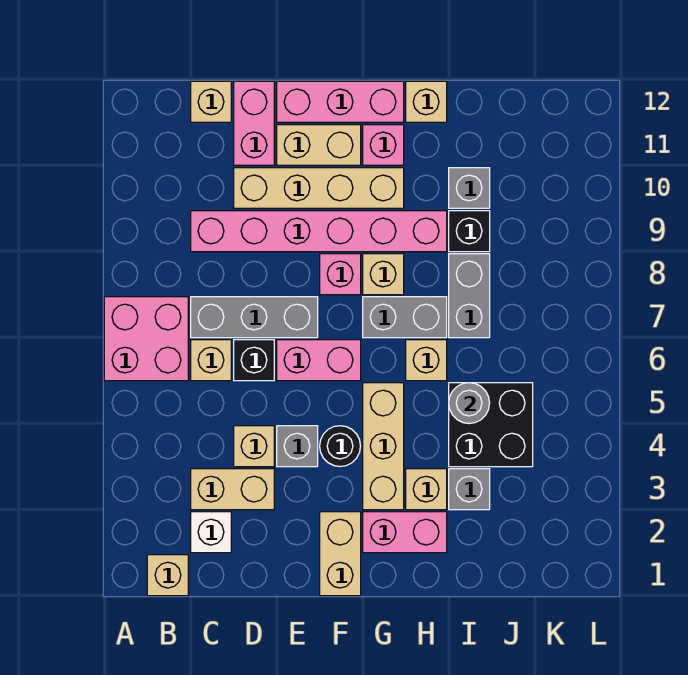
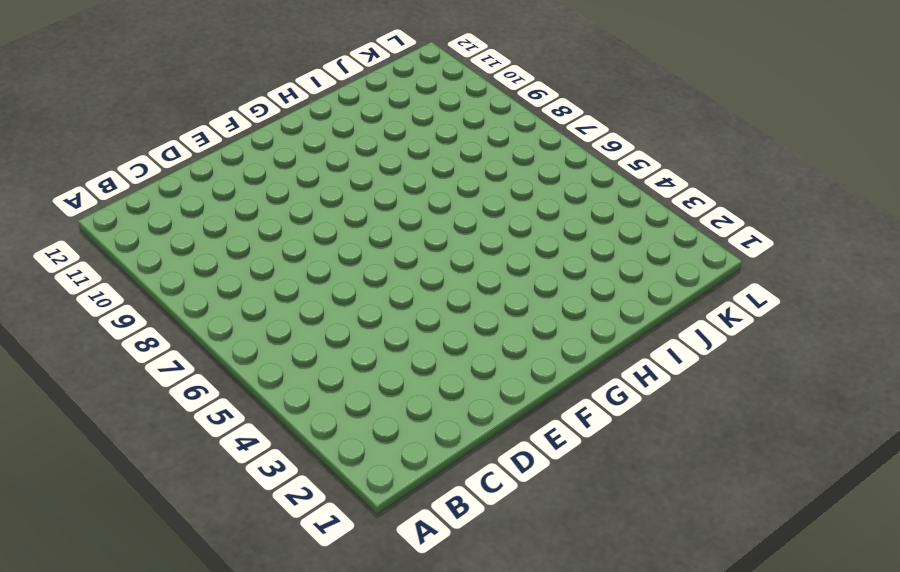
none -> pink brick A6:B7 level 1
none -> tan brick B1 level 1
none -> white brick C2 level 1
none -> tan brick C3:D3 level 1

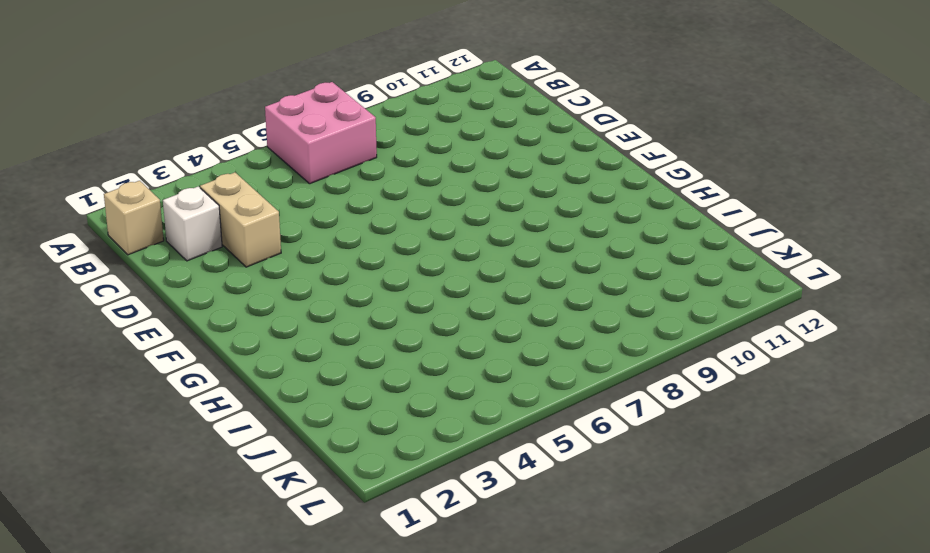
none -> tan brick C6 level 1
none -> grey brick C7:E7 level 1
none -> pink brick C9:H9 level 1
none -> tan brick C12 level 1

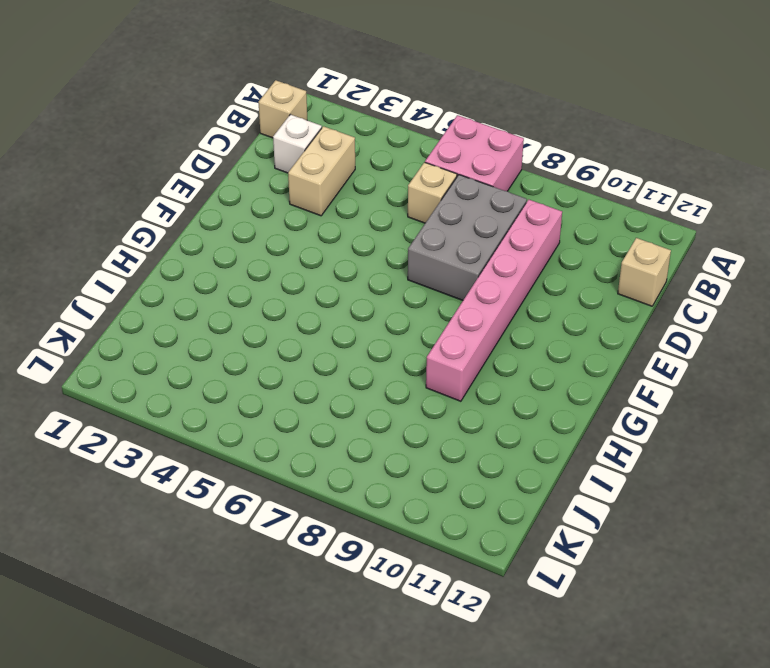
grey brick C7:E8 level 1 -> grey brick C7:E7 level 1
none -> tan brick D4 level 1
none -> black brick D6 level 1
none -> tan brick D10:G10 level 1
none -> pink brick D11:D12 level 1

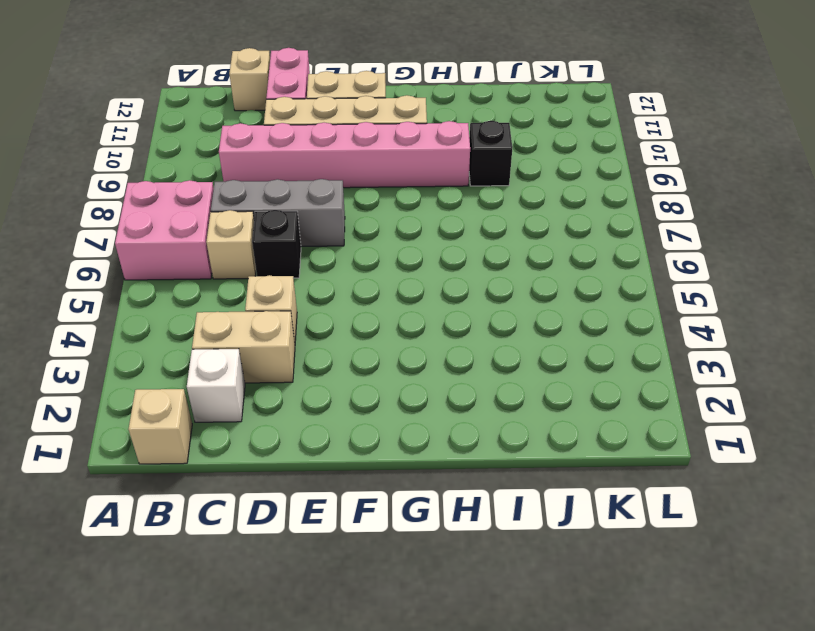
none -> grey brick E4 level 1
none -> pink brick E6:F6 level 1
none -> pink brick E12:G12 level 1
none -> tan brick F1:F2 level 1

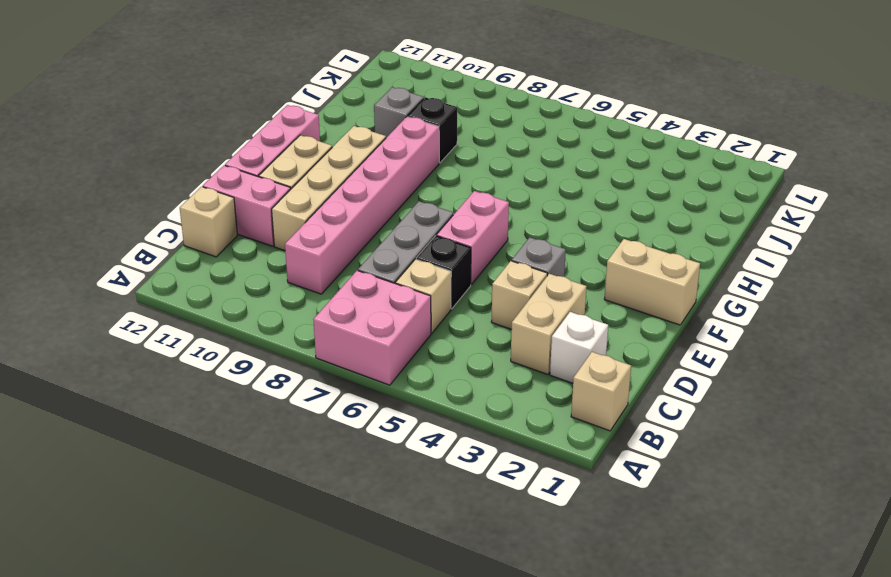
none -> black round brick F4 level 1
none -> pink brick F8 level 1
none -> pink brick G2:H2 level 1
none -> tan brick G3:G5 level 1

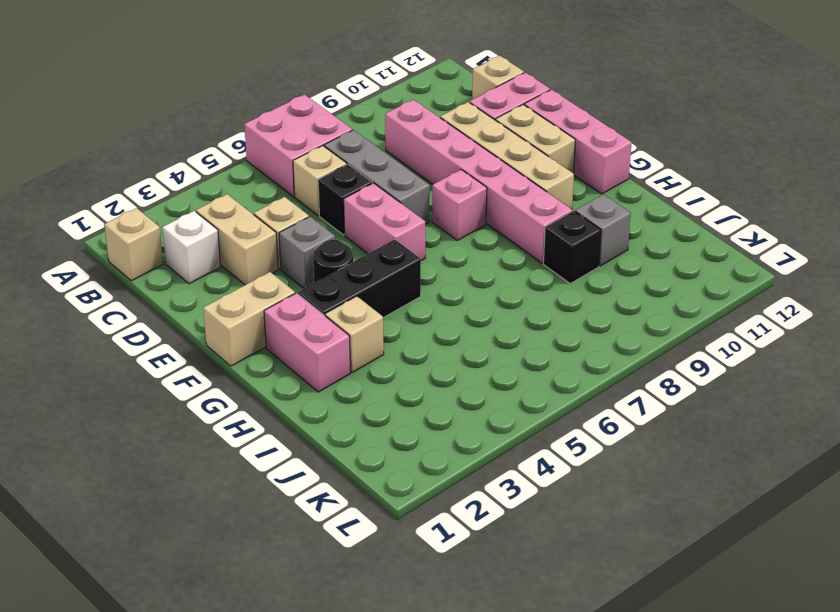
black brick G3:G5 level 1 -> tan brick G3:G5 level 1
none -> grey brick G7:H7 level 1
none -> tan brick G8 level 1
none -> pink brick G11 level 1
none -> tan brick H6 level 1

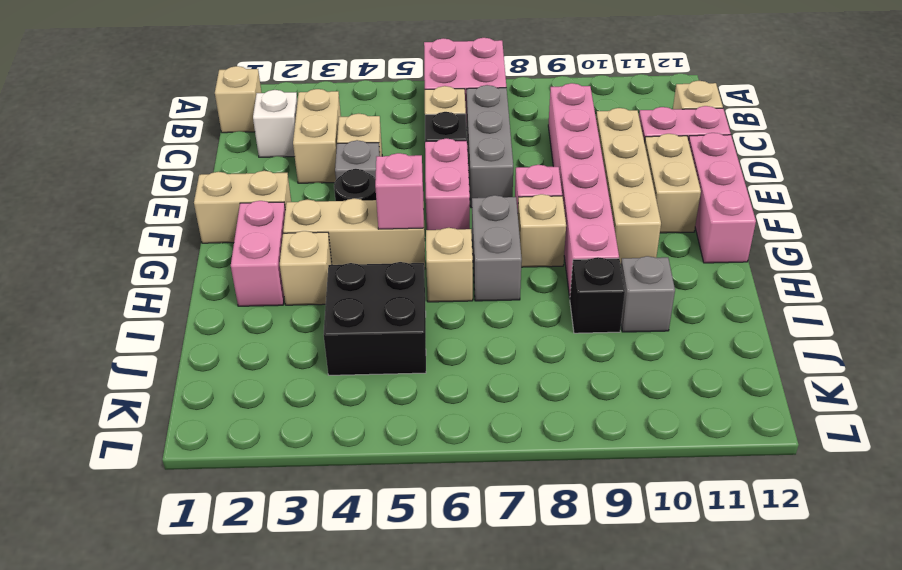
pink brick G5 level 2 -> pink brick G11 level 1
none -> tan brick H12 level 1
none -> grey brick I3 level 1
none -> grey brick I7:I8 level 1
none -> grey round brick I5 level 2

